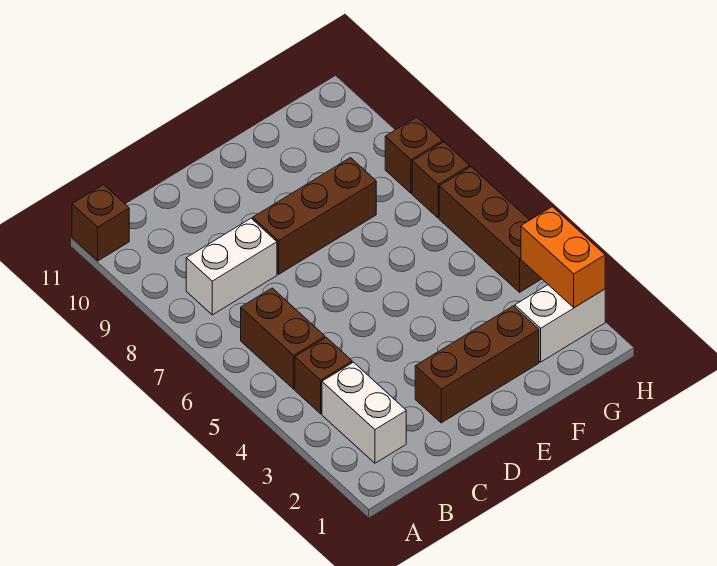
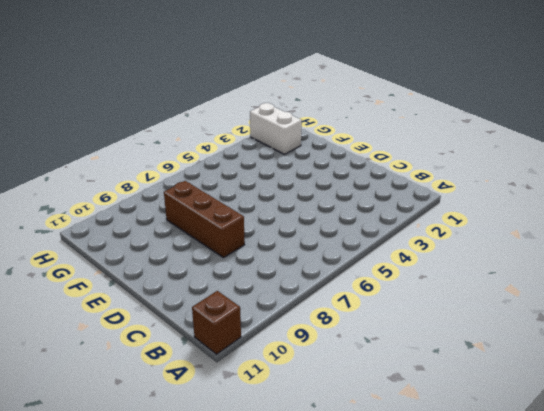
none -> white brick B2:B3 level 1
none -> brown brick B4 level 1
none -> brown brick B5:B6 level 1

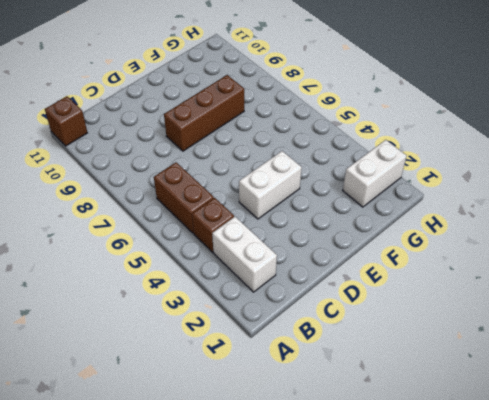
white brick D4:E4 level 1 -> white brick B8:C8 level 1
none -> brown brick D2:F2 level 1
none -> brown brick H4:H6 level 1
none -> brown brick H7 level 1

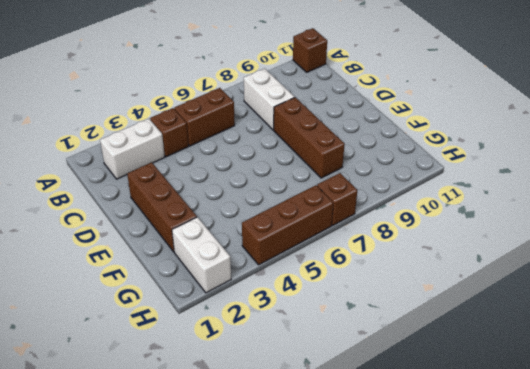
none -> brown brick H8 level 1
none -> orange brick H2:H3 level 2

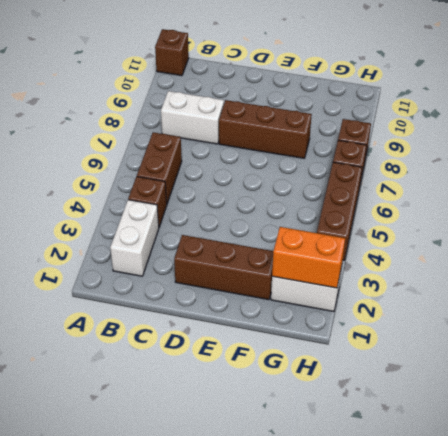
orange brick G2:H2 level 2 -> orange brick H2:H3 level 2

